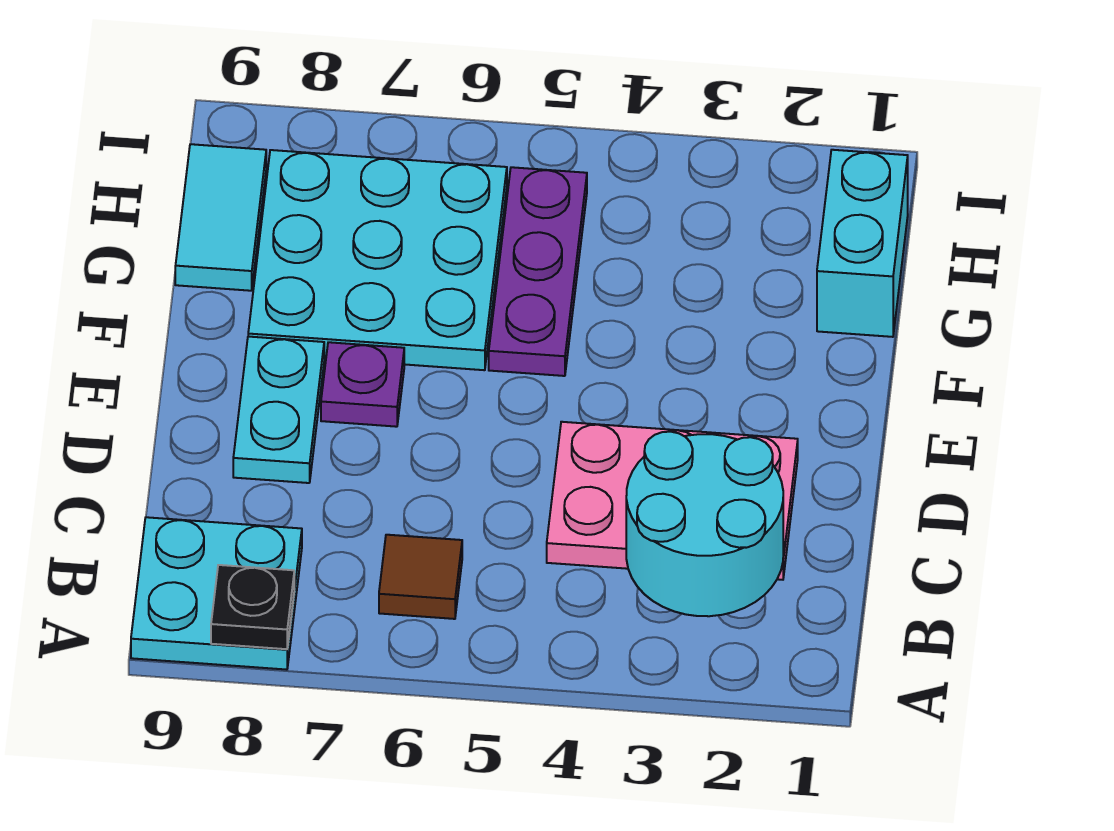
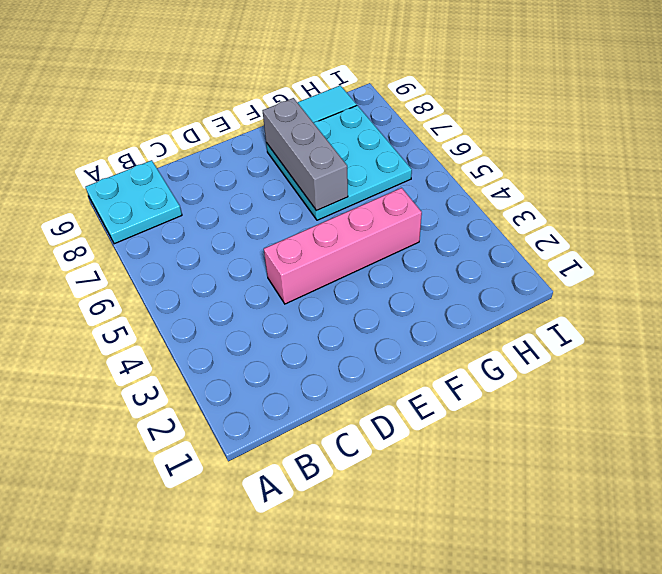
pink brick D4:G4 level 1 -> pink plate C2:D4 level 1
grey brick F6:F8 level 2 -> none
none -> brown tile B6 level 1
none -> cyan plate D8:E8 level 1

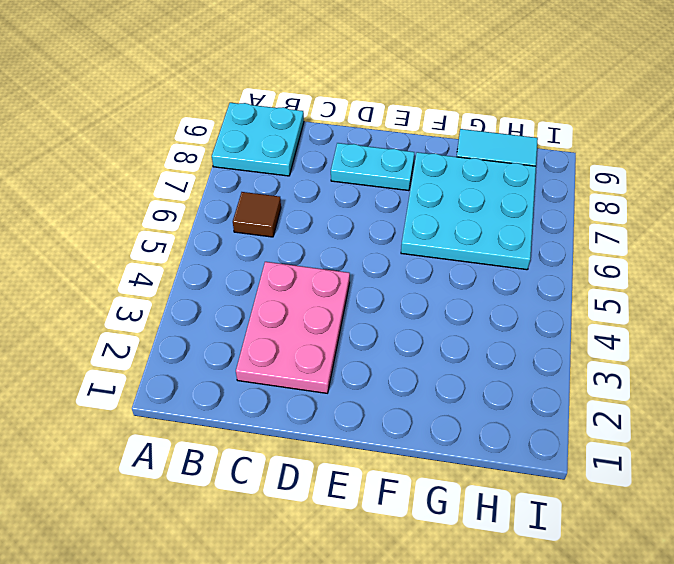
none -> purple plate E7 level 1
none -> purple plate F5:H5 level 1

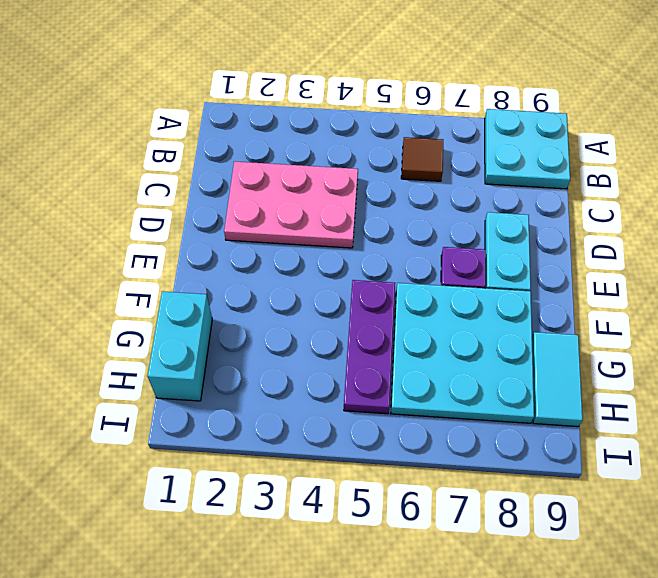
none -> black plate A8 level 2
none -> cyan round brick B2:C3 level 2

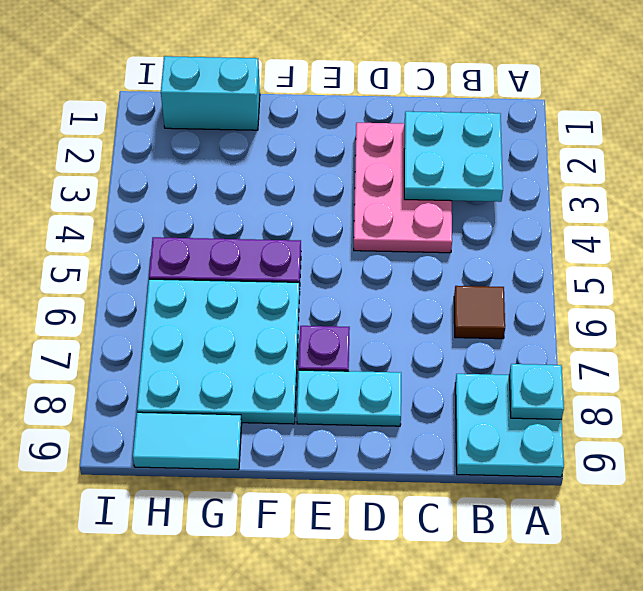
cyan plate A8 level 2 -> black plate A8 level 2
cyan plate B2:C3 level 2 -> cyan round brick B2:C3 level 2

